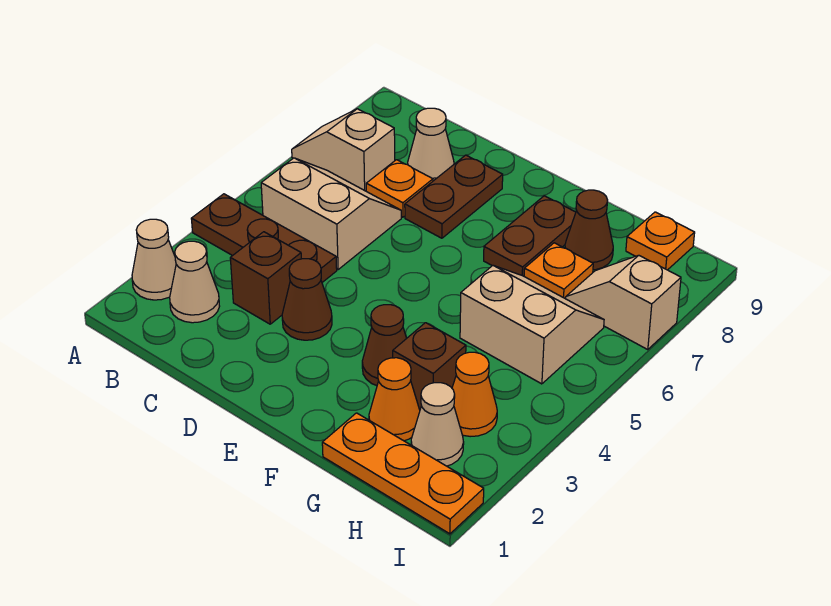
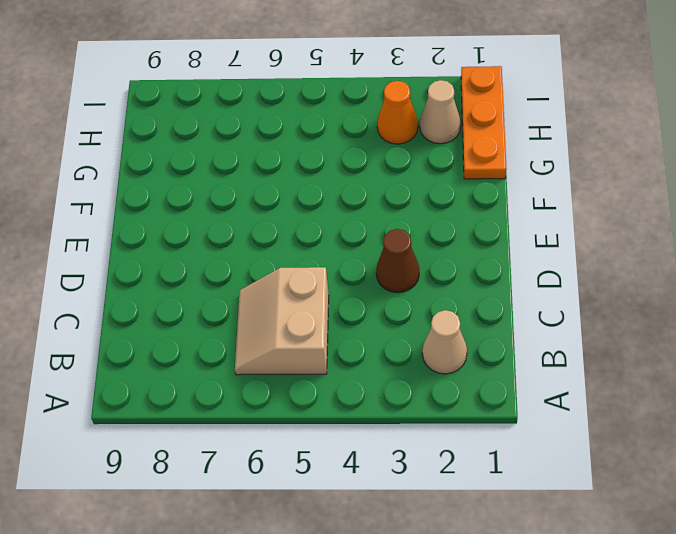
none -> tan cone A2 level 1
none -> brown plate A4:C4 level 1
none -> tan slope A7:B7 level 1 top B

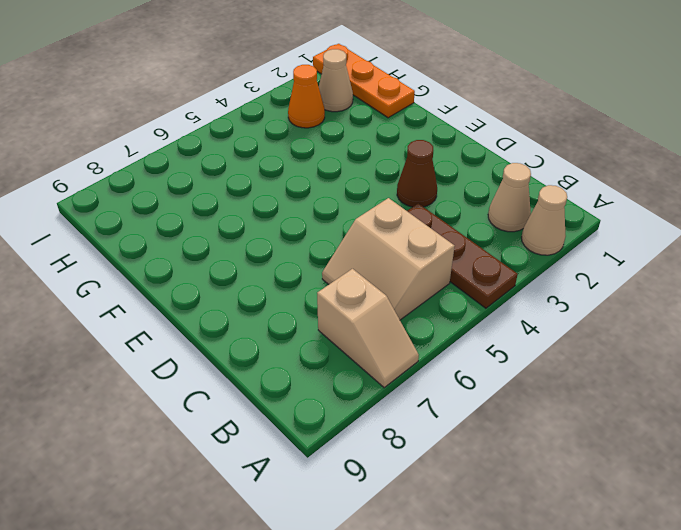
none -> brown brick C3 level 1
none -> orange plate C7 level 1
none -> tan cone C8 level 1

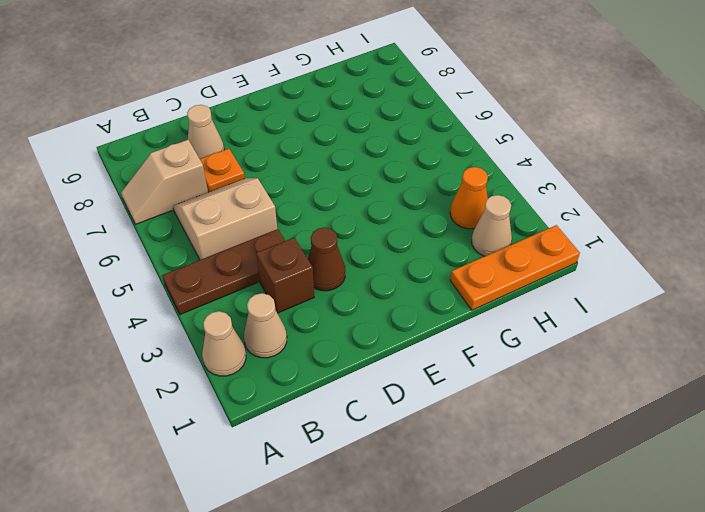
none -> brown plate D7:D8 level 1
none -> brown cone F3 level 1
none -> brown plate F7:F8 level 1

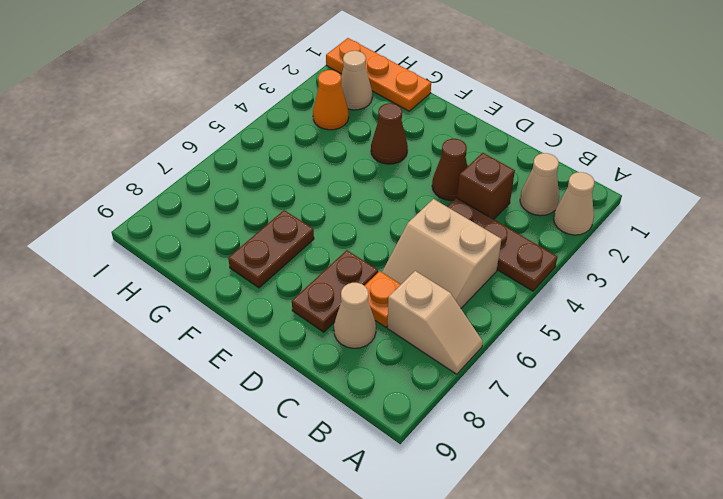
none -> orange cone G2 level 1
none -> brown brick G3 level 1
none -> tan slope G5:H6 level 1 top 5

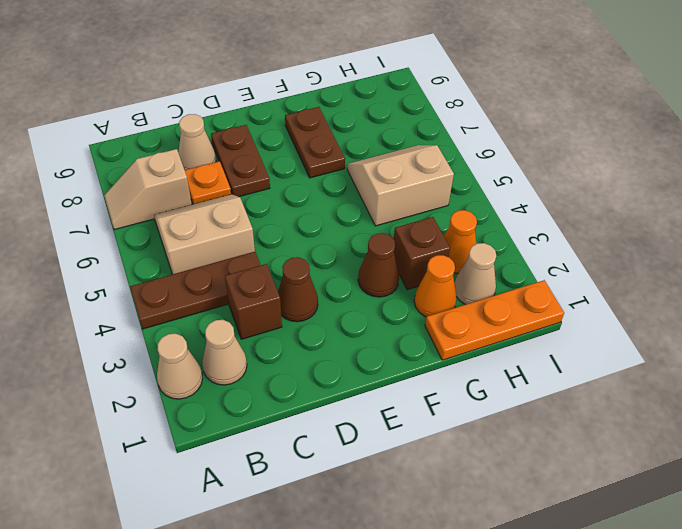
none -> orange plate G7 level 1
none -> brown cone G8 level 1
none -> tan slope H7:I7 level 1 top I

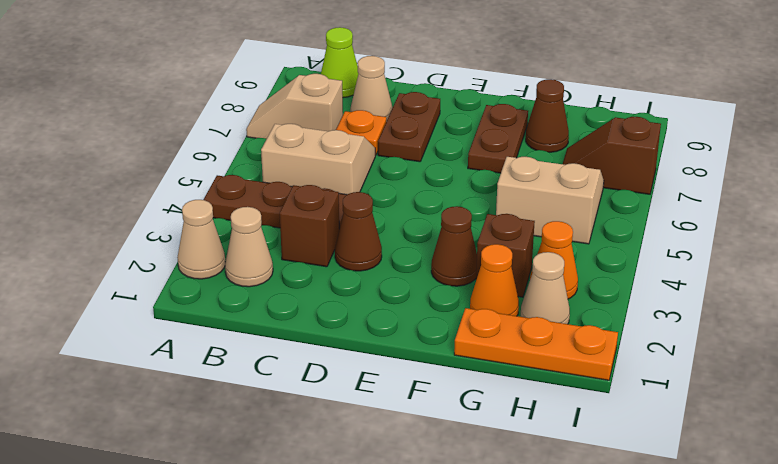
lime cone B9 level 1 -> none
brown slope H7:I7 level 1 top I -> tan slope H7:I7 level 1 top I
none -> orange plate G7 level 1
none -> orange plate H9 level 1

